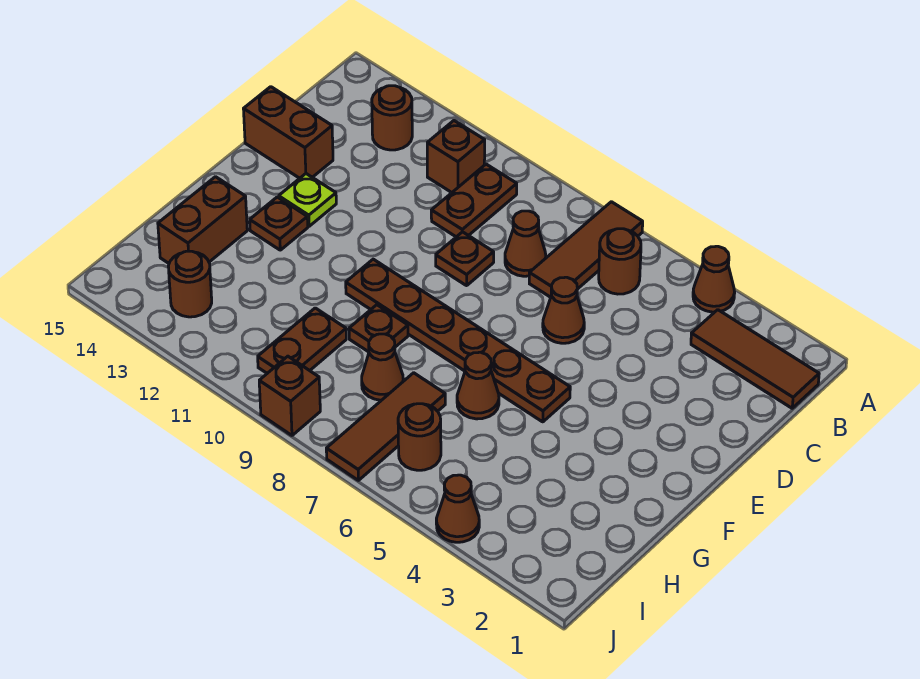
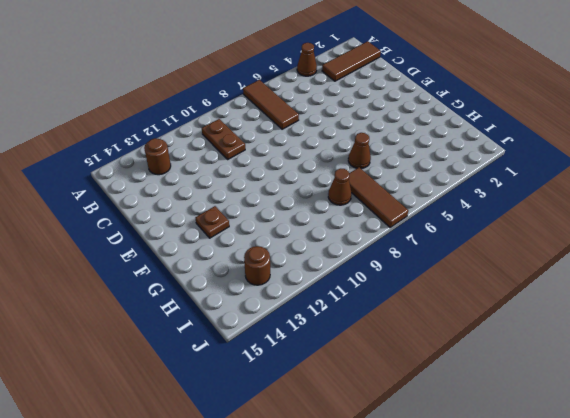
none -> brown round brick B6 level 1
none -> brown brick B11 level 1
none -> brown cone C8 level 1

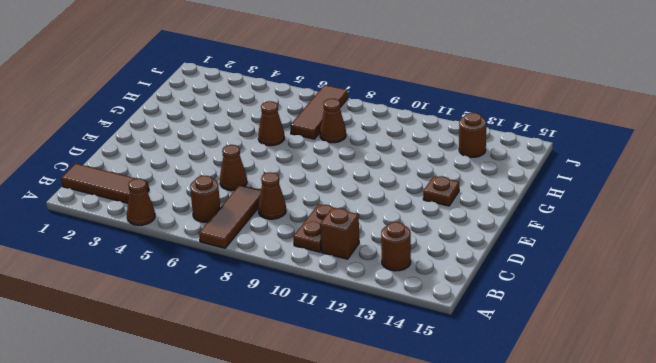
none -> brown plate D9 level 1
none -> brown brick D14:D15 level 1
none -> lime plate E13 level 1

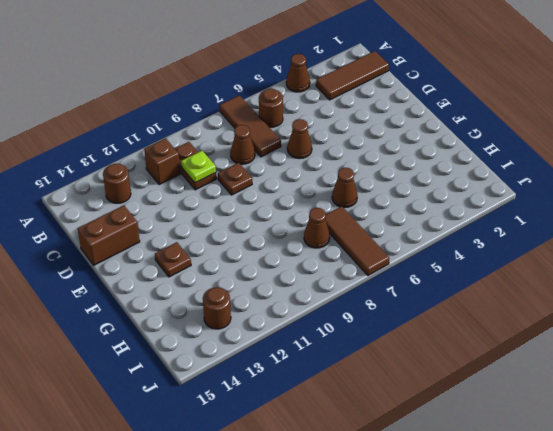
lime plate C10 level 2 -> lime plate E13 level 1
none -> brown plate F5:F10 level 1
none -> brown plate G9 level 1
none -> brown brick G14:H14 level 1

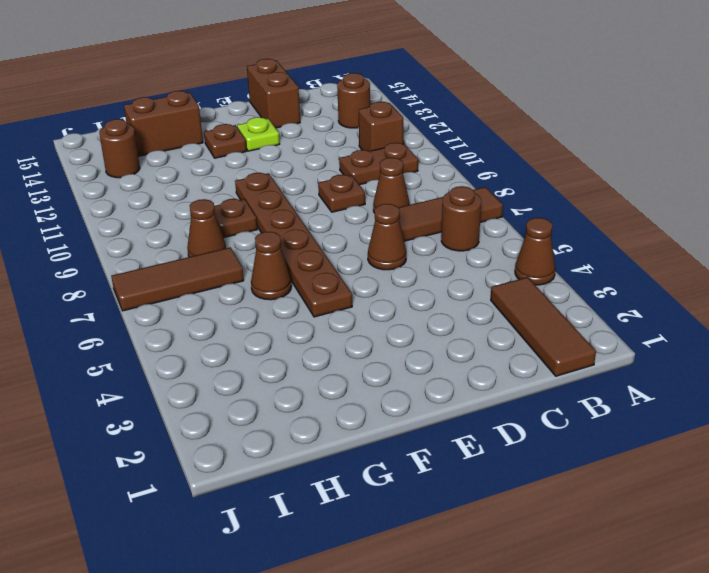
none -> brown plate H10:I10 level 1
none -> brown round brick I6 level 1
none -> brown cone J4 level 1

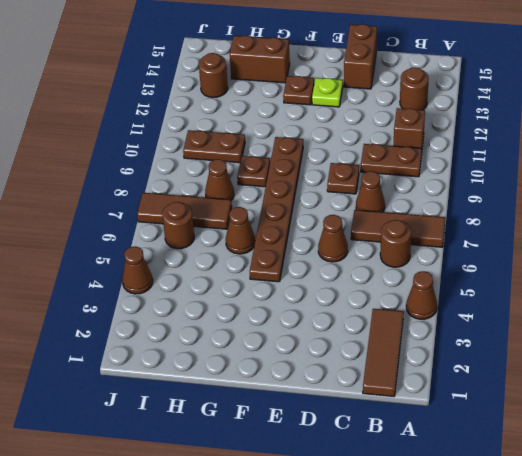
none -> brown brick J9 level 1

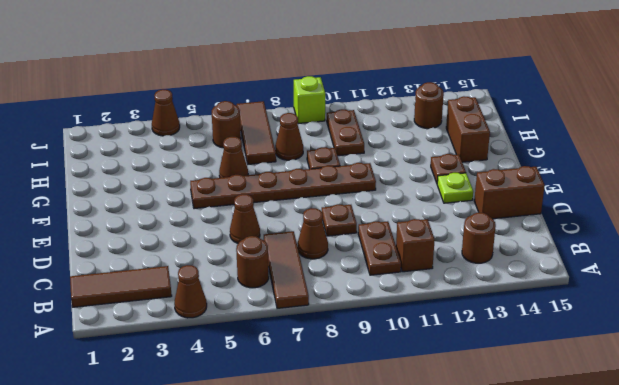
lime brick J9 level 1 -> brown brick J9 level 1

